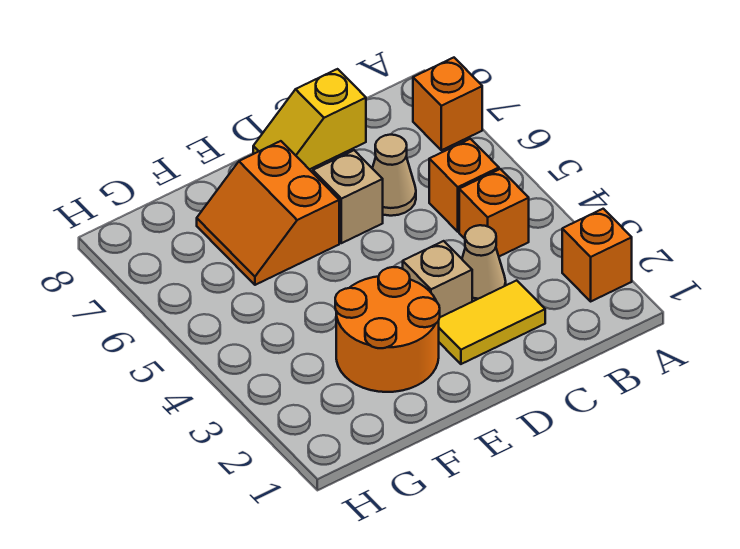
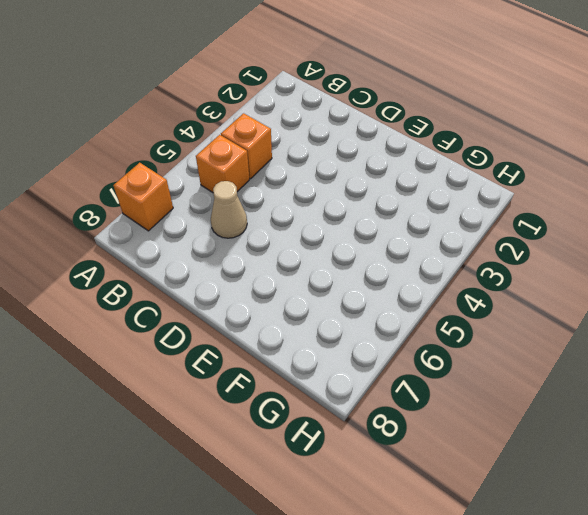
none -> orange brick A2 level 1
none -> yellow tile C2:D2 level 1
none -> tan cone C3 level 1

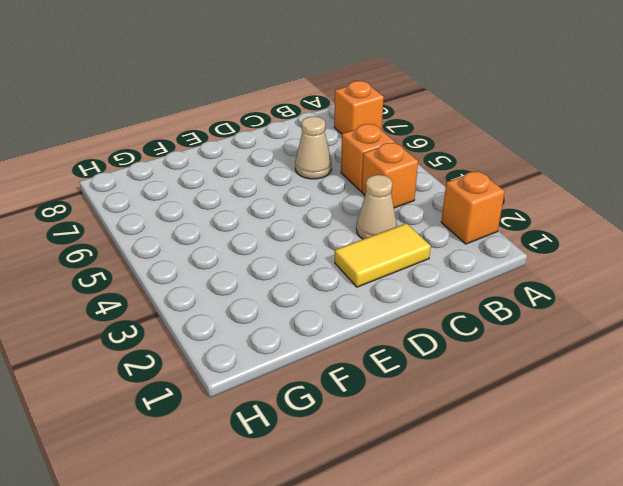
none -> yellow slope C8:D8 level 1 top C
none -> tan brick D3 level 1
none -> tan brick D6 level 1

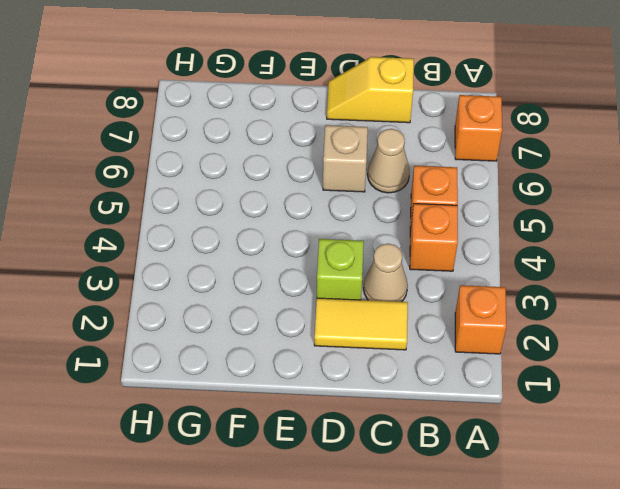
lime brick D3 level 1 -> tan brick D3 level 1
none -> orange round brick E2:F3 level 1
none -> orange slope E6:F7 level 1 top E

